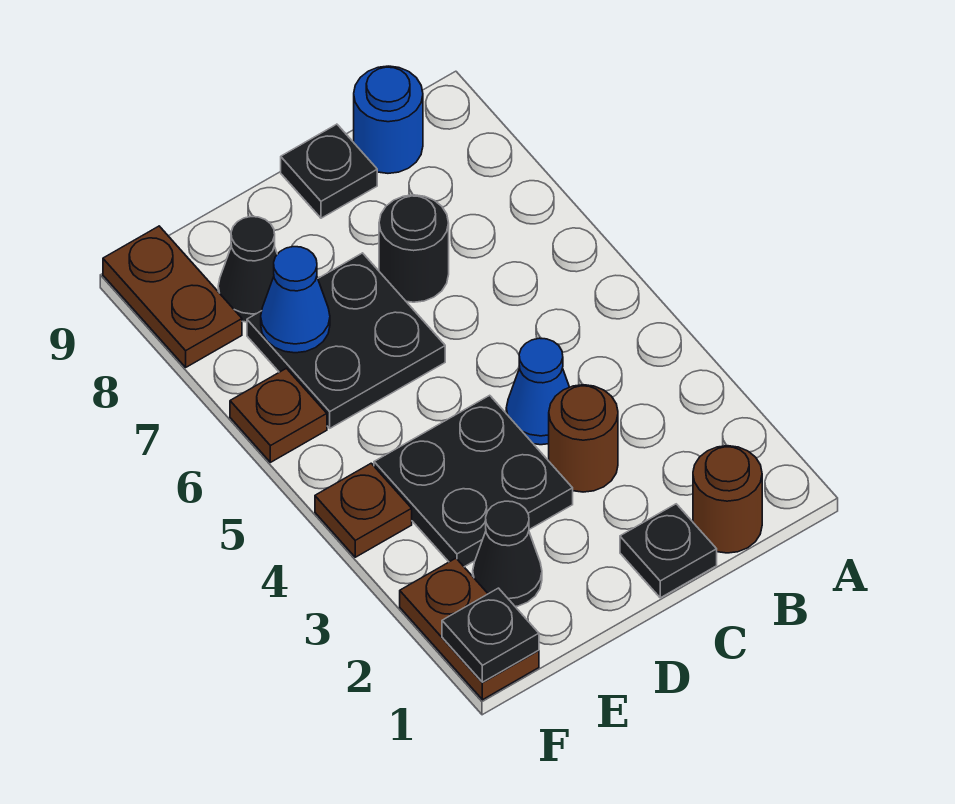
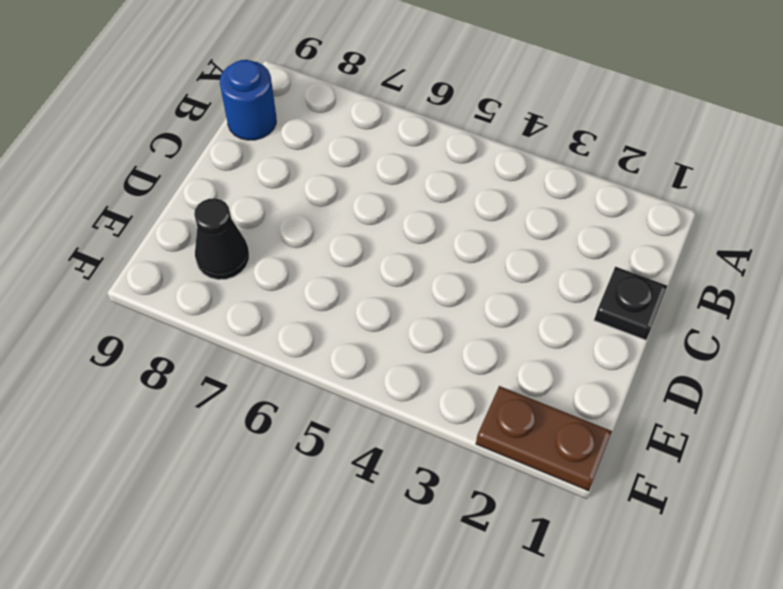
none -> brown round brick B1 level 1
none -> brown round brick C3 level 1
none -> blue cone C4 level 1

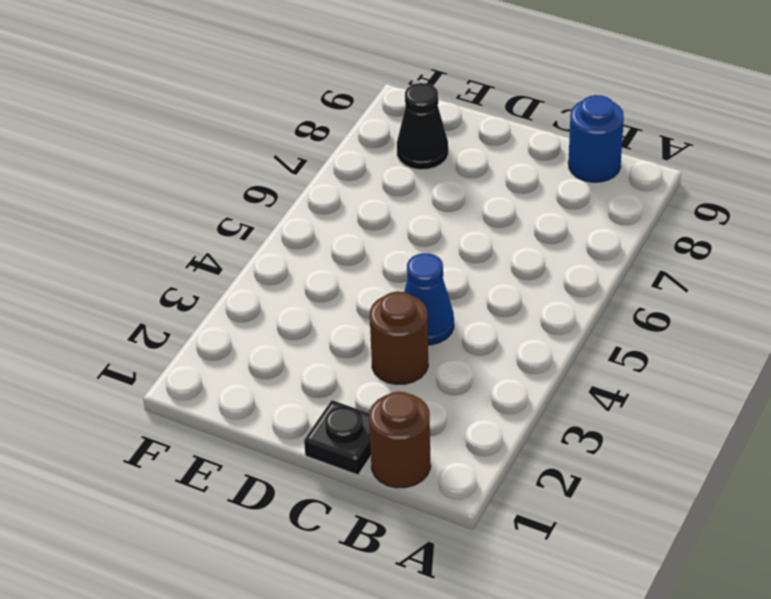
none -> black round brick C7 level 1
none -> black plate C9 level 1
none -> black plate D3:E4 level 1

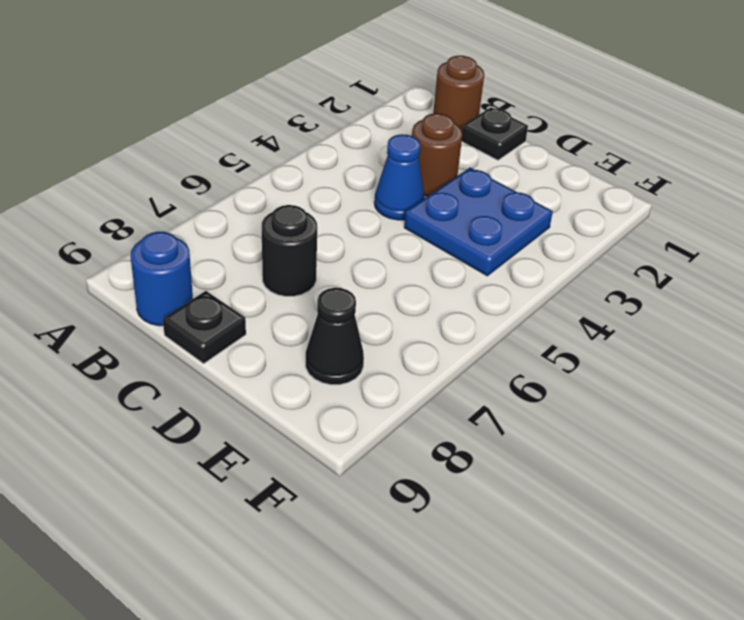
blue plate D3:E4 level 1 -> black plate D3:E4 level 1
none -> black plate D6:E7 level 1
none -> black cone E2 level 1
none -> brown plate F1:F2 level 1

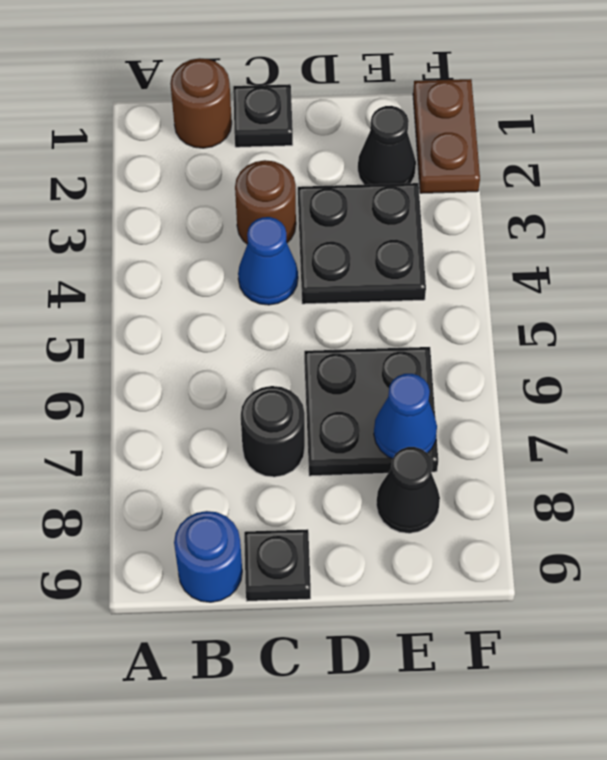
none -> brown plate F4 level 1
none -> brown plate F6 level 1
none -> brown plate F8:F9 level 1

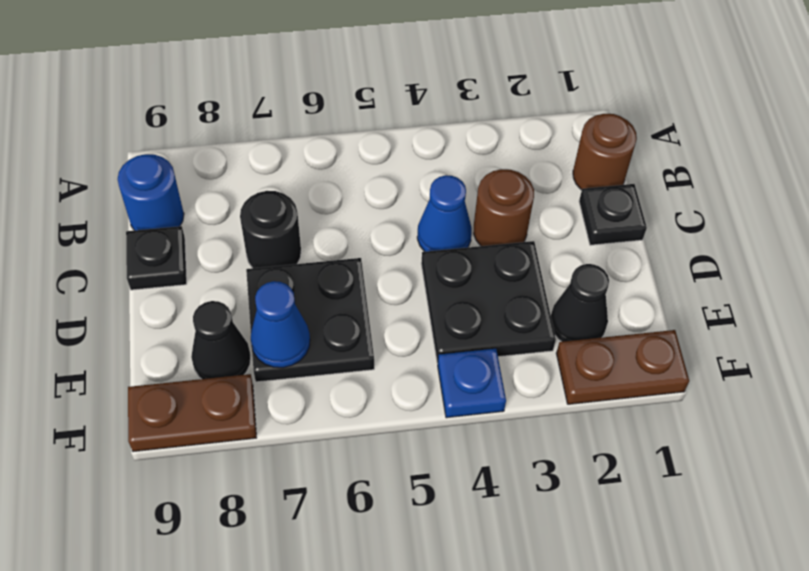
blue plate F4 level 1 -> brown plate F4 level 1
none -> brown plate F6 level 1
none -> black plate F1 level 2

